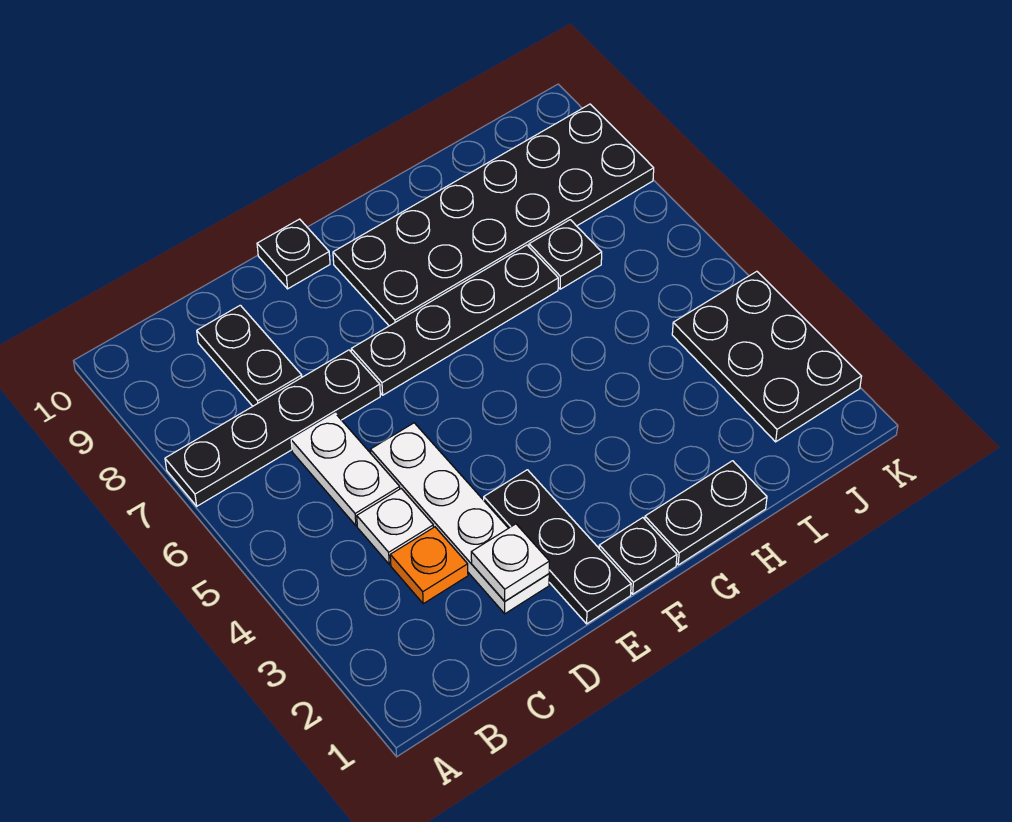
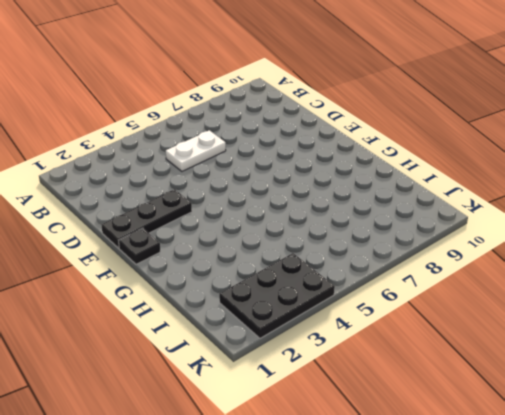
none -> black plate A7:D7 level 1
none -> orange plate C3 level 1
none -> white plate C4 level 1

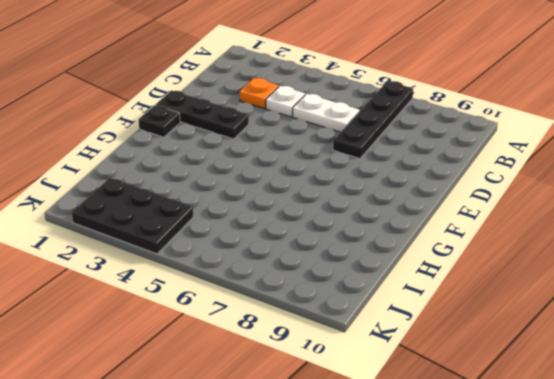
none -> black plate C8:C9 level 1
none -> white plate D2:D5 level 1
none -> black plate E7:H7 level 1

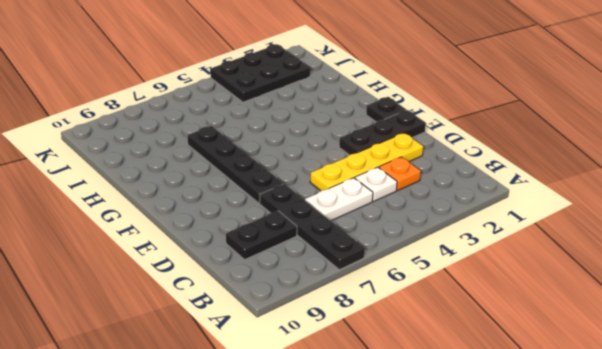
yellow plate D2:D5 level 1 -> white plate D2:D5 level 1
none -> black plate E10 level 1
none -> black plate F8:K9 level 1
none -> black plate G1:H1 level 1

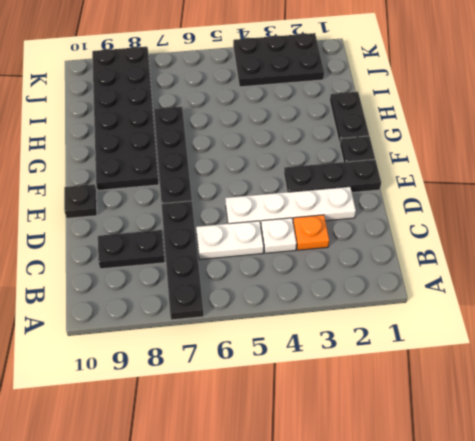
none -> black plate I7 level 1
none -> white plate D2 level 2

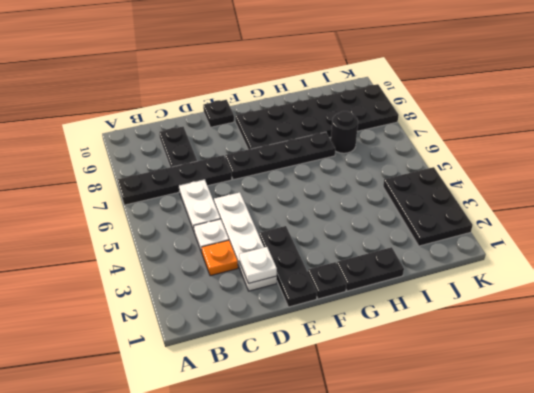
black round brick I7 level 1 -> black plate I7 level 1

